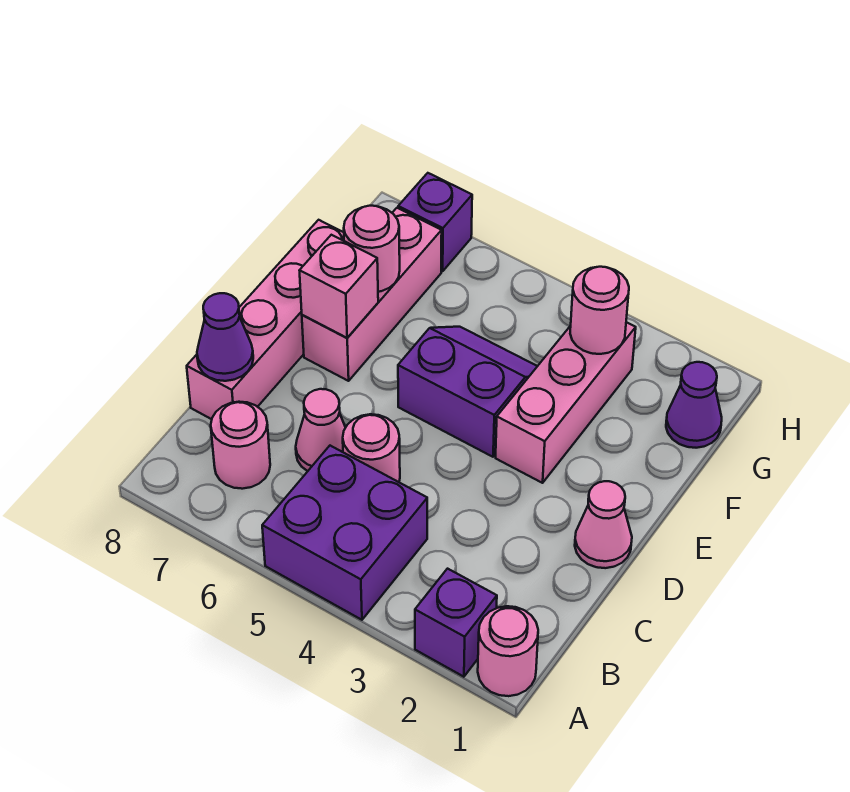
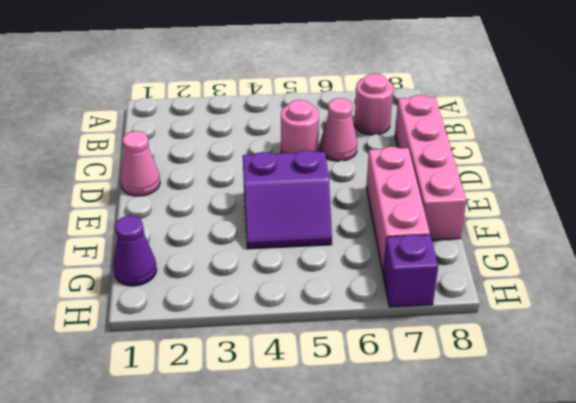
none -> pink round brick A1 level 1
none -> purple brick A2 level 1
none -> purple brick A4:B5 level 1

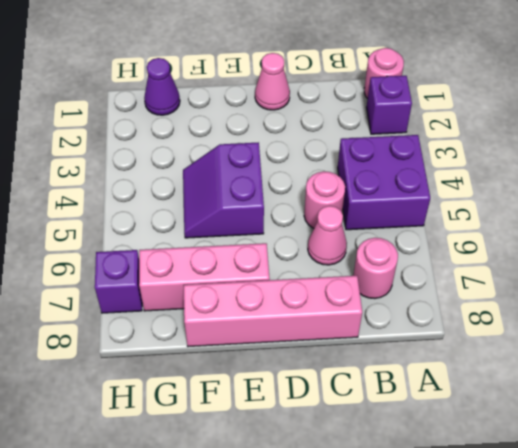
none -> pink brick E3:G3 level 1
none -> purple cone C8 level 2
none -> pink brick E7 level 2

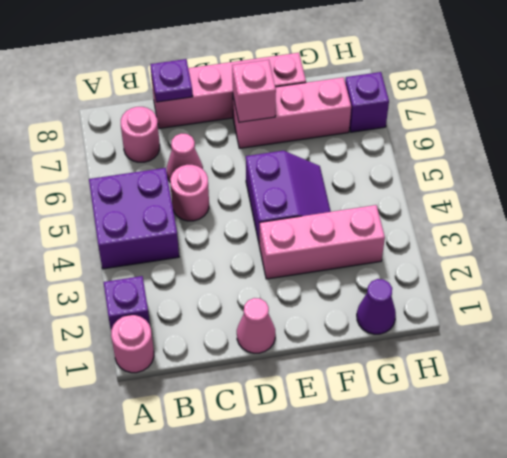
purple plate C8 level 2 -> purple cone C8 level 2
none -> pink round brick F7 level 2
none -> pink round brick G3 level 2

